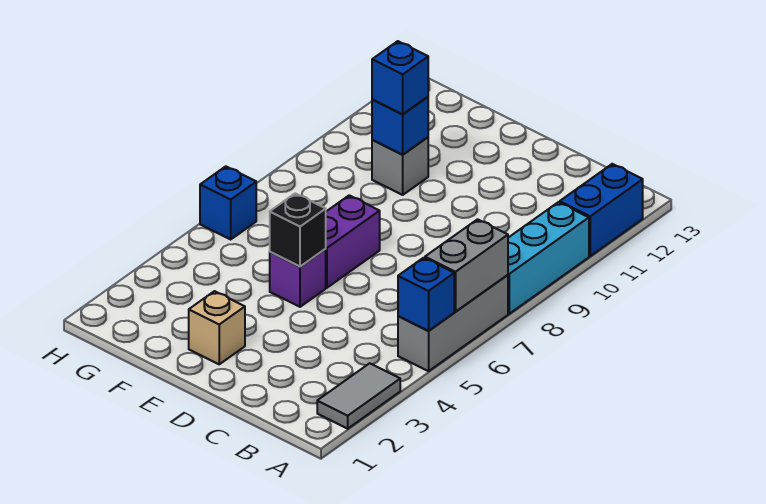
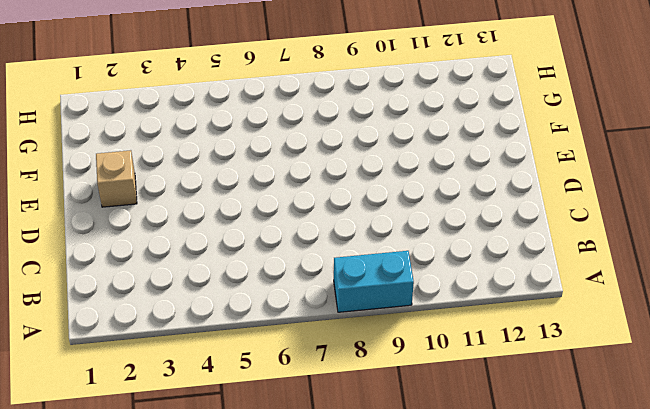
cyan brick A8:A9 level 1 -> cyan brick A8:A10 level 1
none -> grey tile A2:A3 level 1
none -> grey brick A5:A7 level 1
none -> blue brick A11:A12 level 1

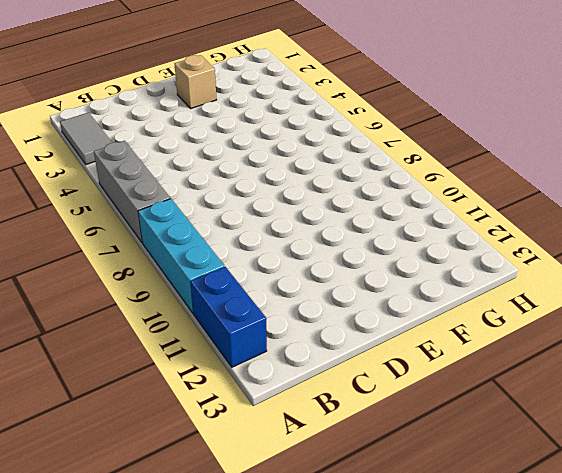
none -> purple brick E5 level 1
none -> purple brick E6:E7 level 1
none -> grey brick F10 level 1

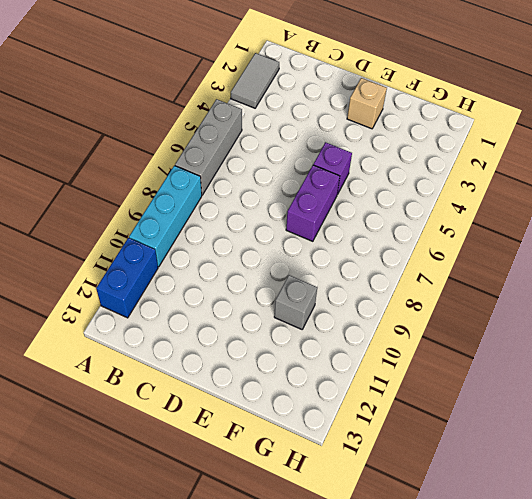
none -> blue brick H6 level 1
none -> blue brick A5 level 2
none -> grey brick A6:A7 level 2

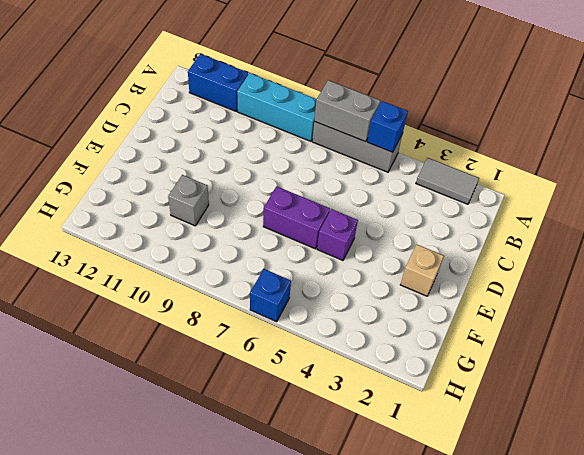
none -> black brick E5 level 2
none -> blue brick F10 level 2
none -> blue brick F10 level 3

